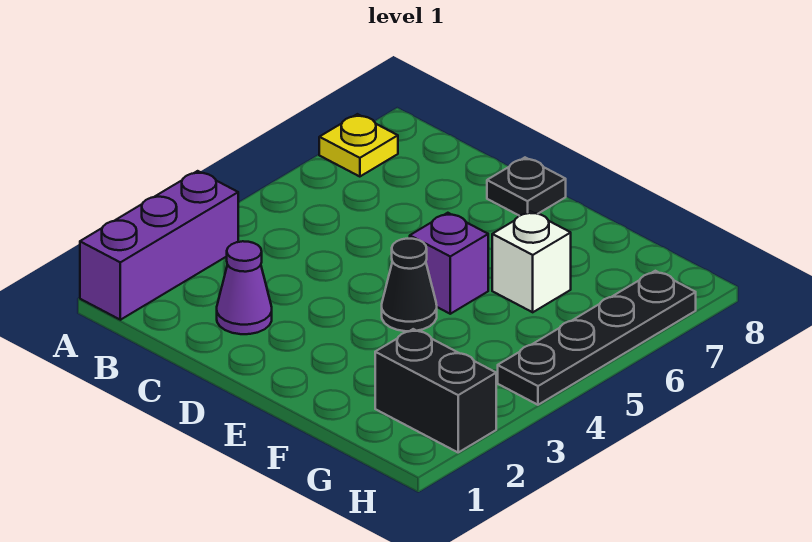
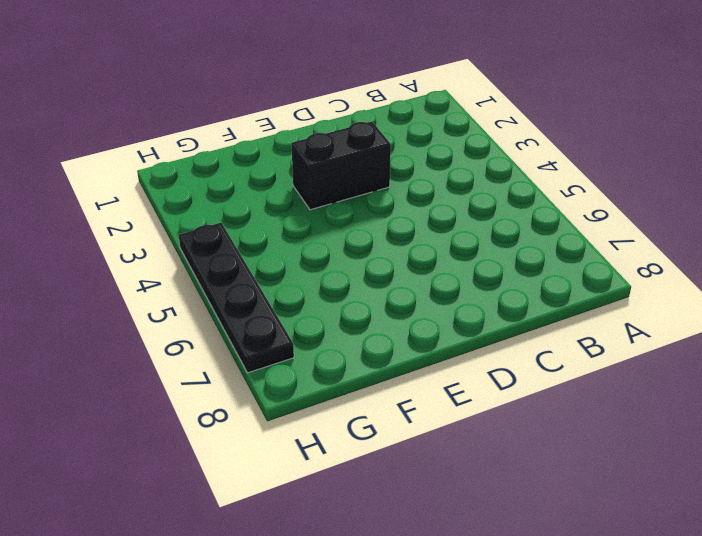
black brick D3:E3 level 1 -> black brick G2:H2 level 1
none -> purple brick A1:A3 level 1
none -> yellow plate A7 level 1

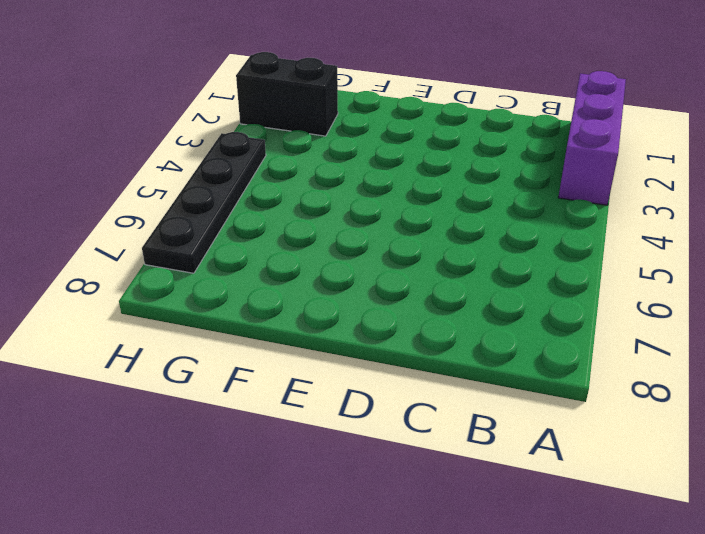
none -> yellow plate A7 level 1
none -> purple cone C2 level 1

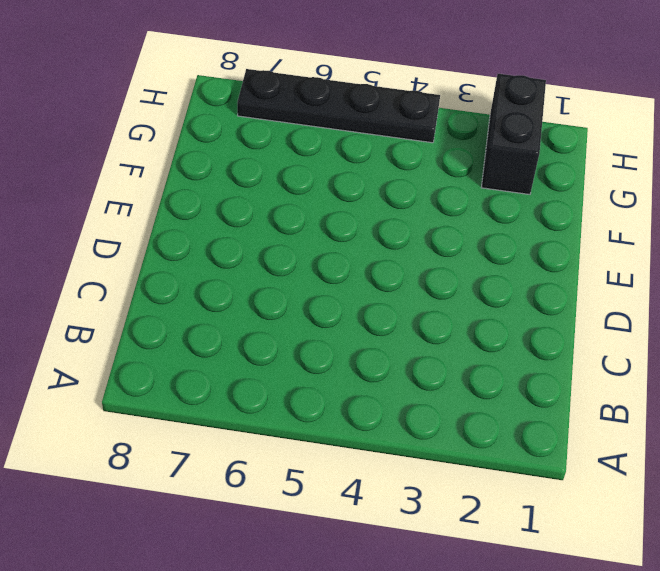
none -> purple brick A1:A3 level 1
none -> yellow plate A7 level 1

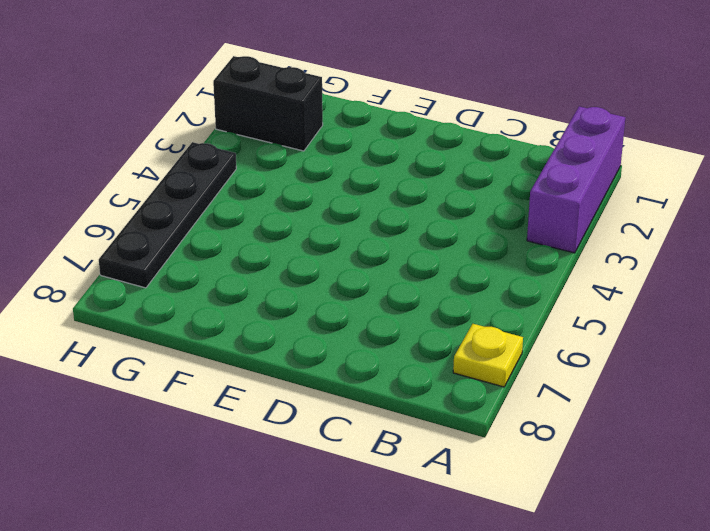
none -> purple cone C2 level 1
none -> black plate D8 level 1

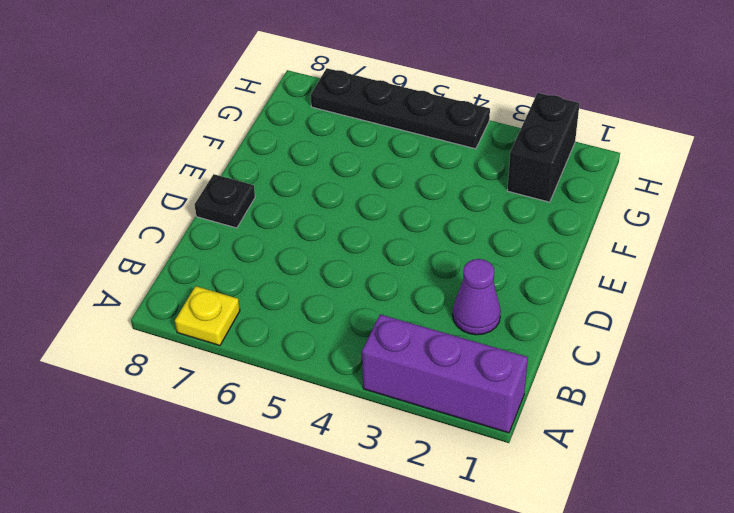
none -> black cone E4 level 1
none -> purple brick E5 level 1

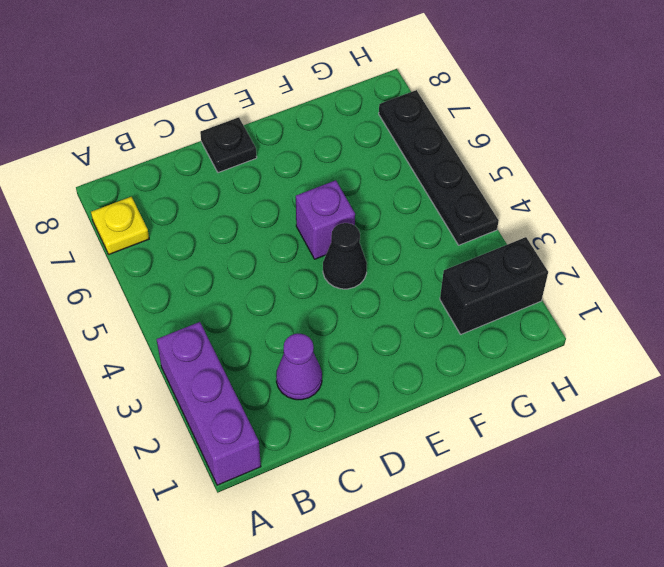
none -> white brick F6 level 1

